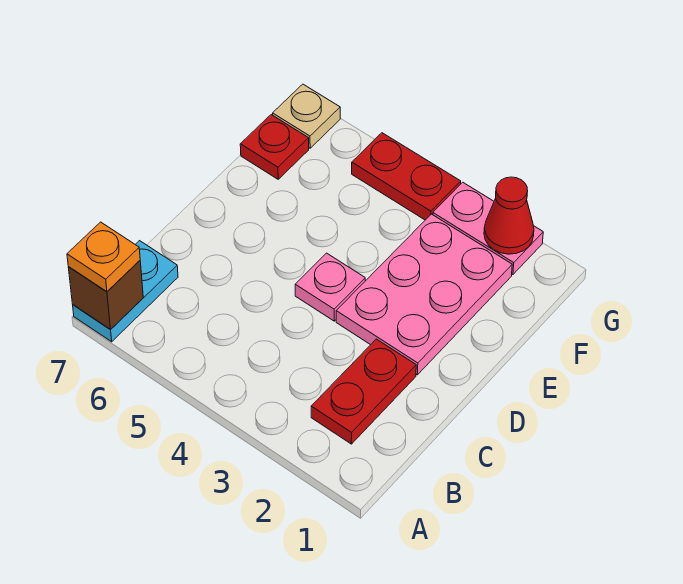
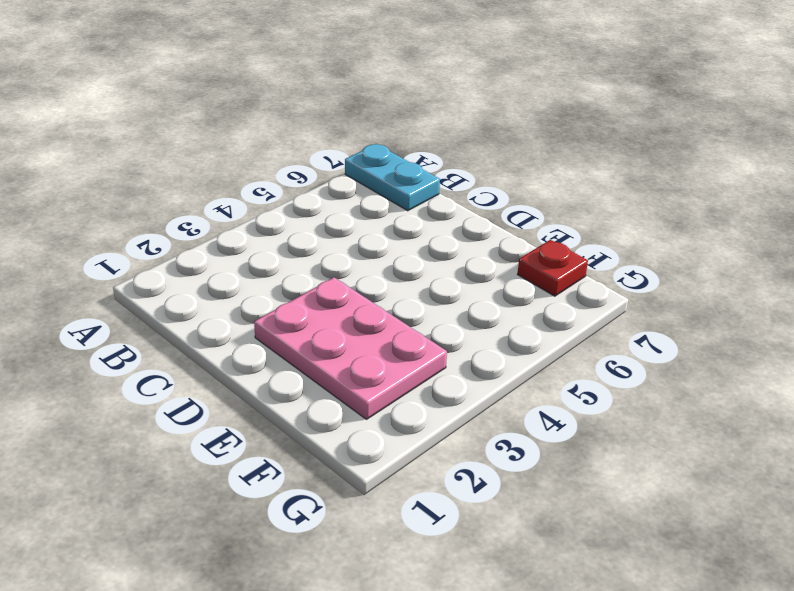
none -> red plate B2:C2 level 1
none -> pink plate D4 level 1

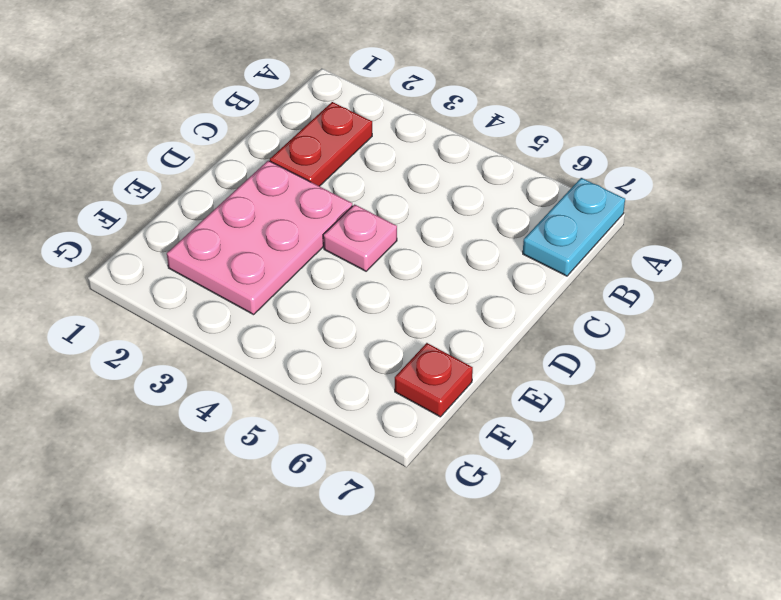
none -> pink plate G2:G3 level 1
none -> red plate G4:G5 level 1

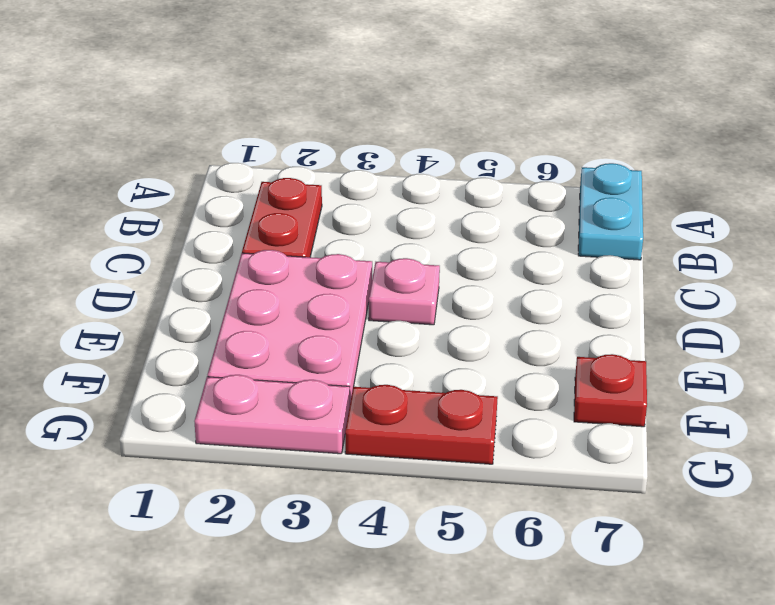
none -> tan plate G7 level 1
none -> brown brick A7 level 2

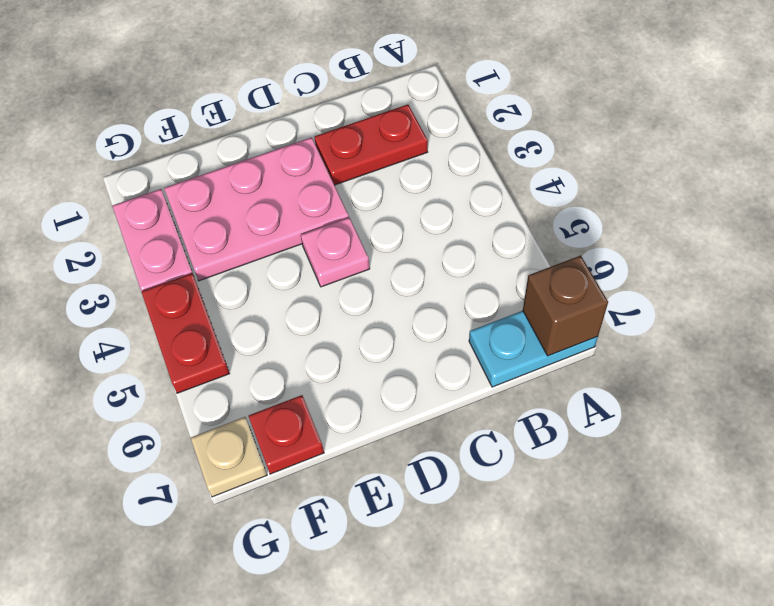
none -> red cone G2 level 2
none -> orange plate A7 level 3

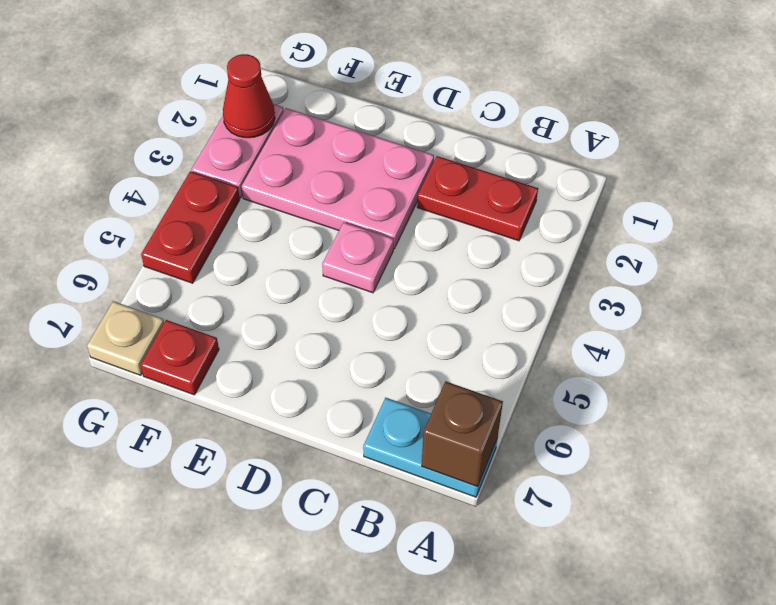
none -> orange plate A7 level 3

